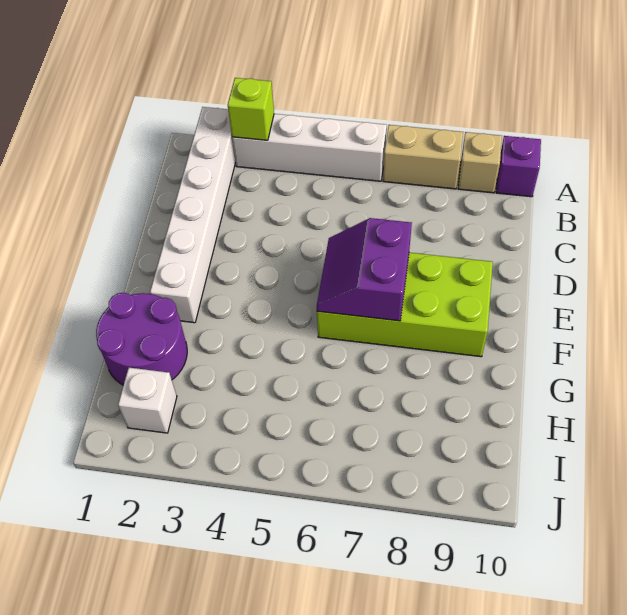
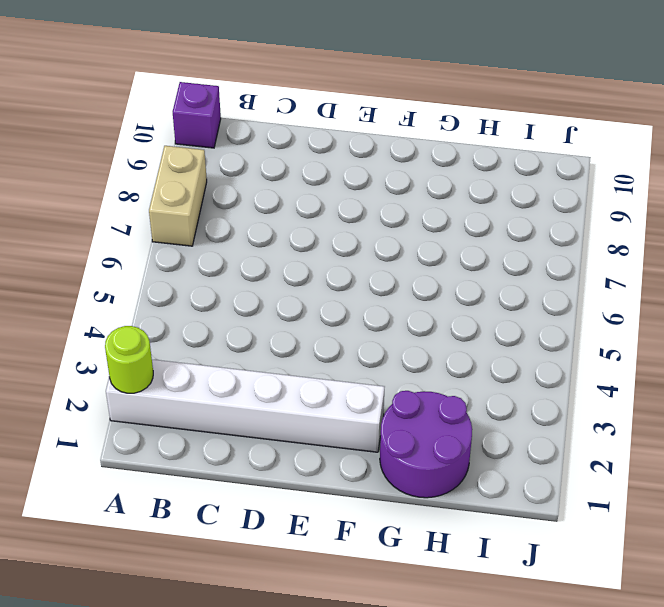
lime round brick A2 level 2 -> none
none -> white brick A3:A6 level 1
none -> tan brick A9 level 1

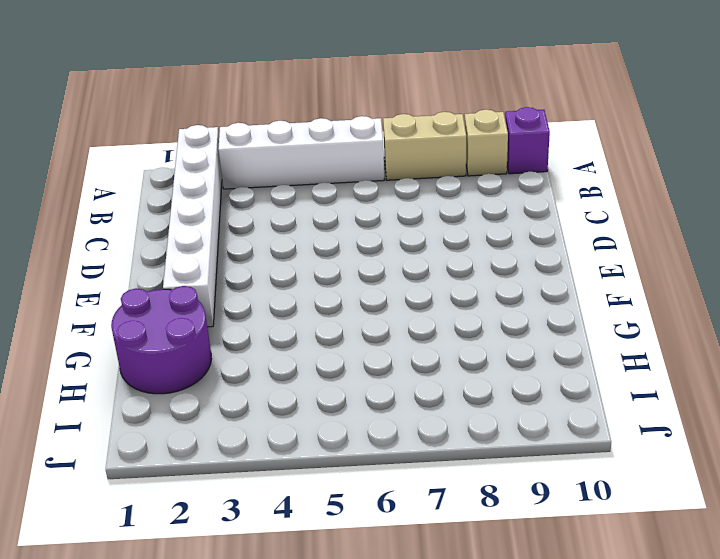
none -> lime brick E6:F9 level 1
none -> white brick I2 level 1

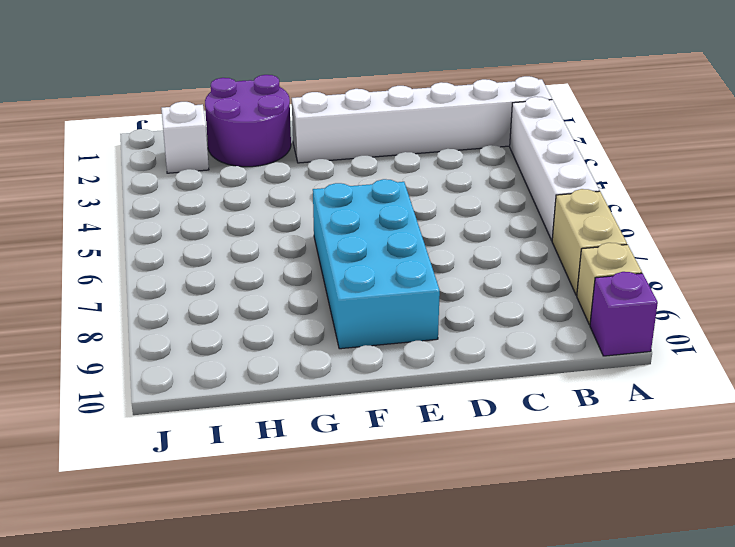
cyan brick E6:F9 level 1 -> lime brick E6:F9 level 1
none -> lime brick A3 level 2
none -> purple slope E6:F7 level 2 top 7

